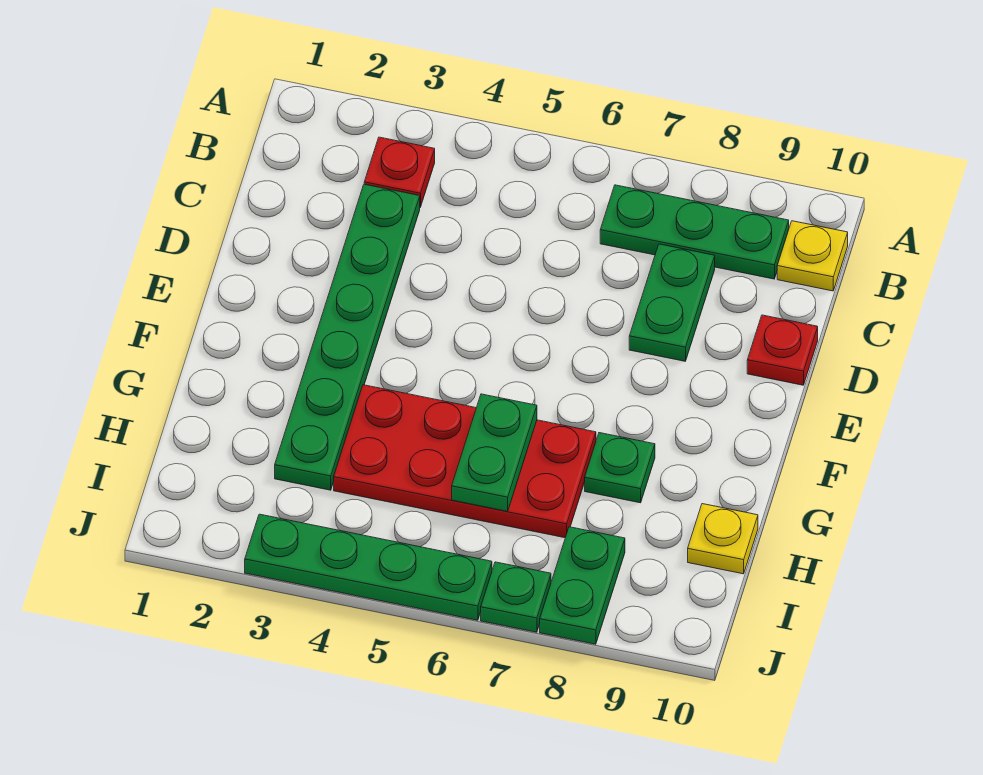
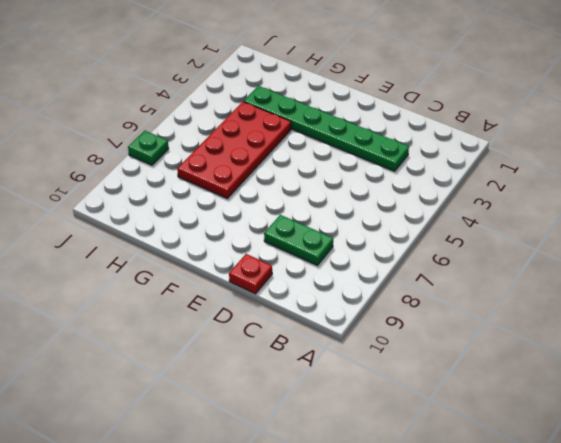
none -> red plate B3 level 1
none -> green plate B7:B9 level 1
none -> yellow plate B10 level 1

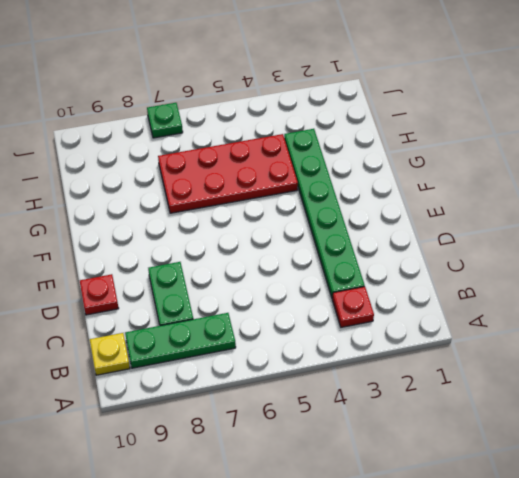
none -> green plate G8 level 1
none -> yellow plate H10 level 1
none -> green plate I8:J8 level 1

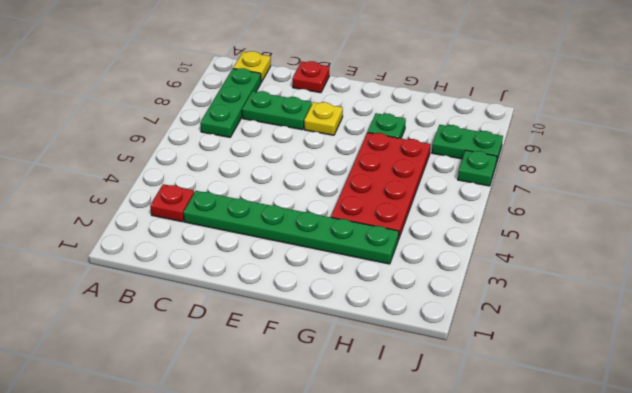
yellow plate E8 level 1 -> yellow plate H10 level 1
none -> green plate J3:J6 level 1
none -> green plate G6:H6 level 2

